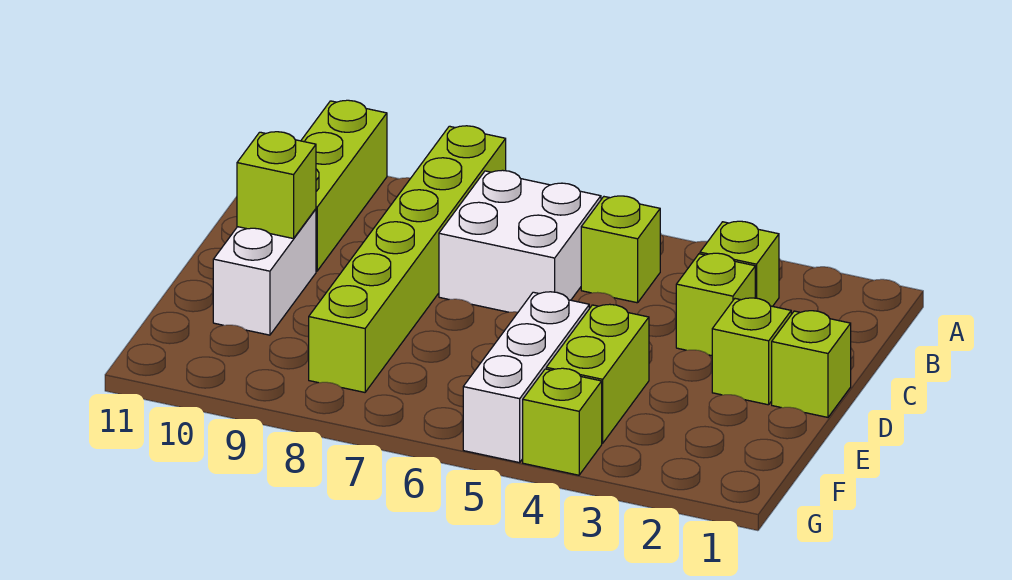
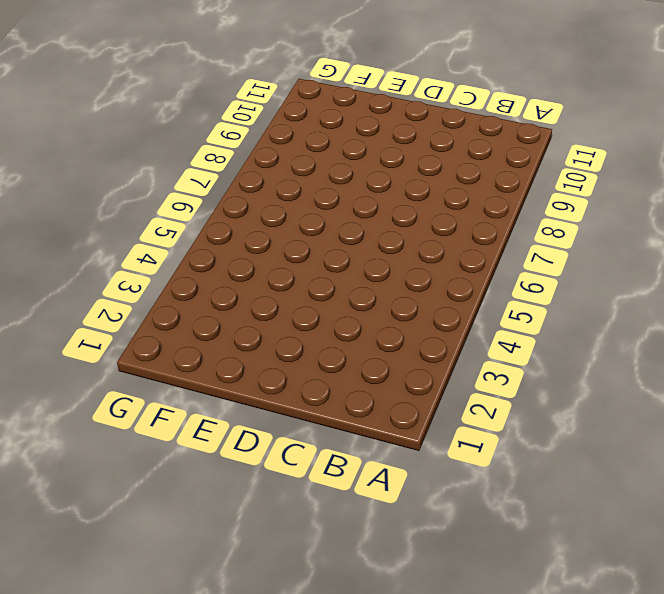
none -> lime brick A8:F8 level 1
none -> lime brick A10:C10 level 1
none -> lime brick B3 level 1

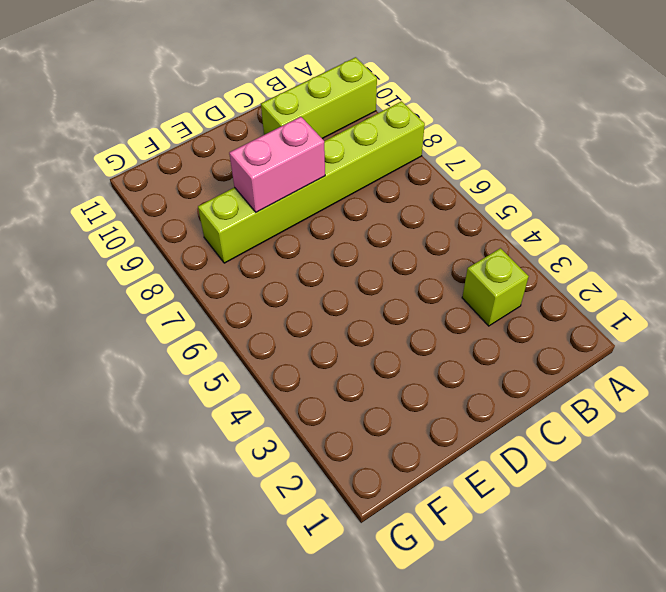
pink brick D8:E8 level 2 -> none
none -> lime brick B5 level 1
none -> white brick B6:C7 level 1
none -> lime brick C3 level 1

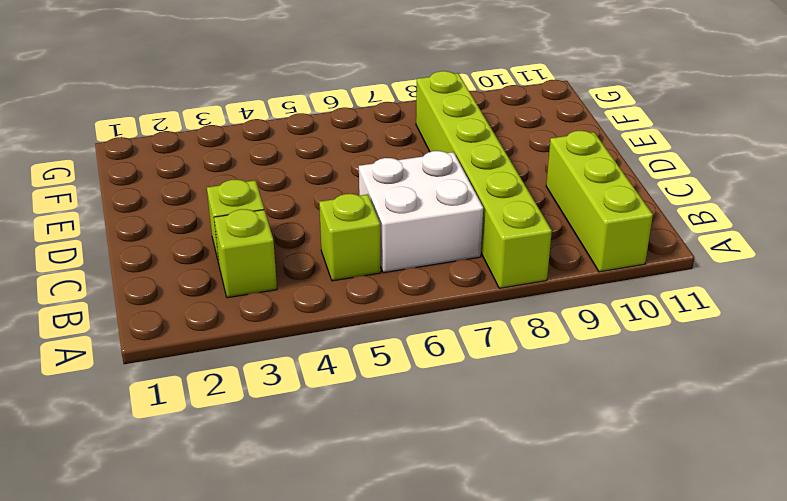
none -> lime brick D1 level 1
none -> lime brick D2 level 1
none -> white brick D10:E10 level 1

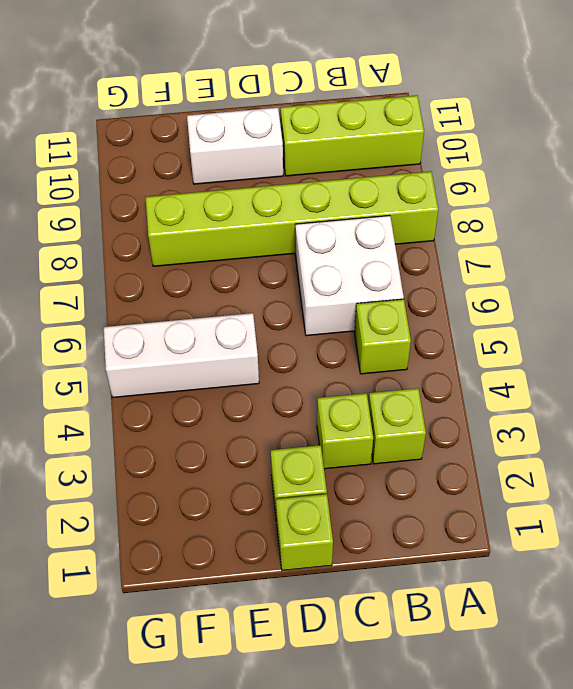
none -> lime brick E4:F4 level 1
none -> lime brick G4 level 1
none -> lime brick D10 level 2

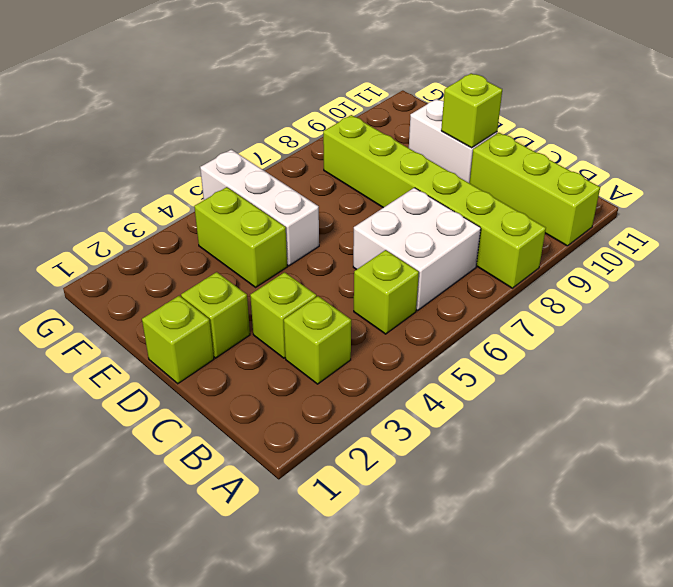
none -> lime brick G4 level 1

